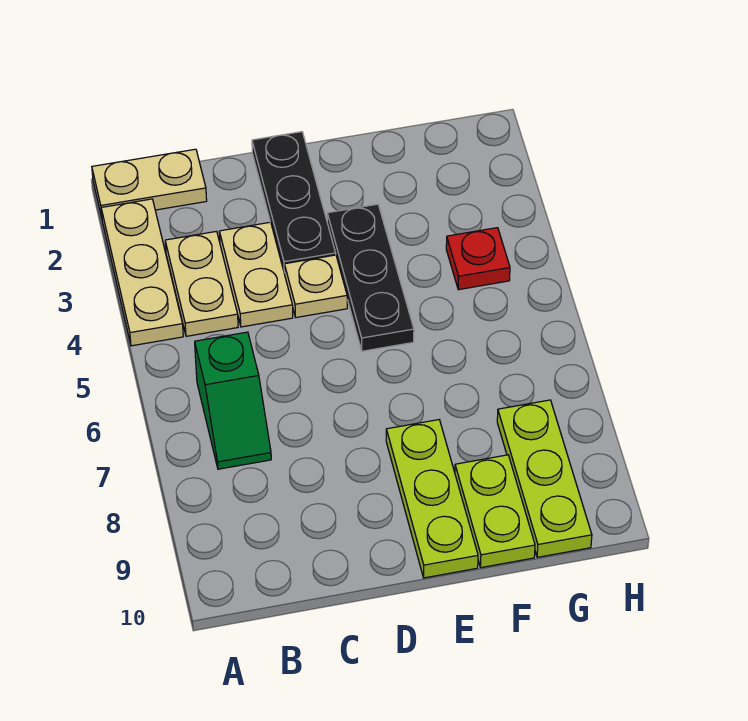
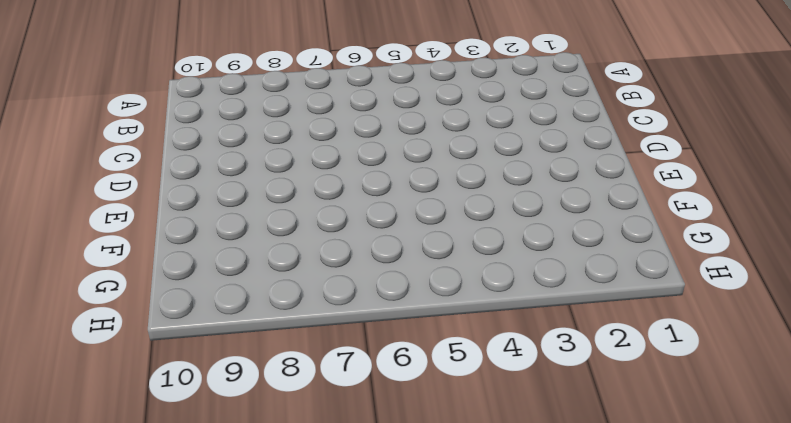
none -> tan plate A1:B1 level 1
none -> tan plate A2:A4 level 1
none -> tan plate B3:B4 level 1

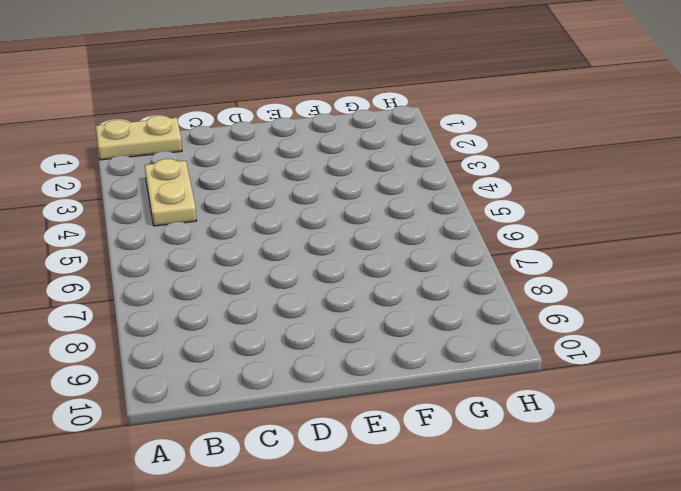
none -> tan plate A2:A4 level 1
none -> green slope B6:B7 level 1 top 6
none -> tan plate C3:C4 level 1

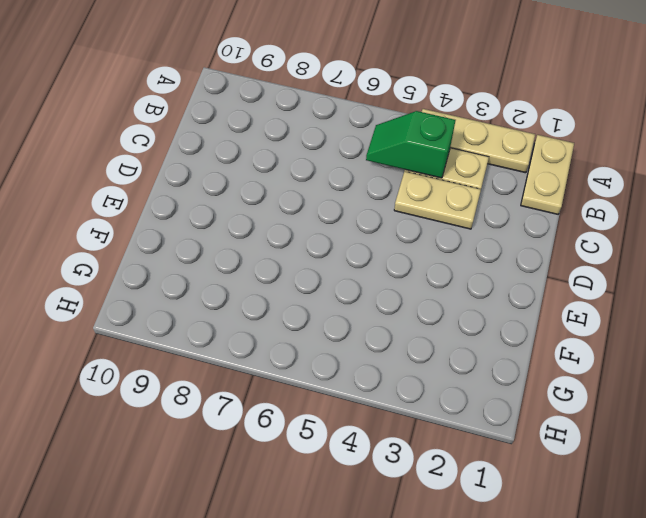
green slope B4:B5 level 2 top 4 -> green slope B6:B7 level 1 top 6
none -> black plate D1:D3 level 1
none -> tan plate D4 level 1
none -> black plate E3:E5 level 1

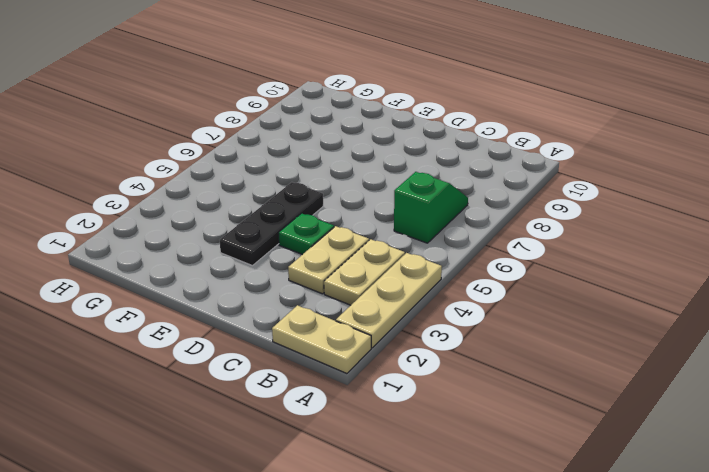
green plate D4 level 1 -> tan plate D4 level 1
none -> black plate D1:D3 level 1
none -> lime plate E8:E10 level 1
none -> lime plate F9:F10 level 1

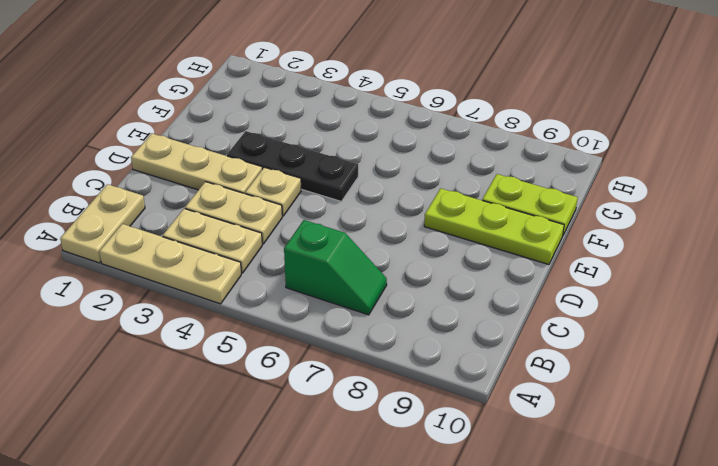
tan plate D1:D3 level 1 -> black plate D1:D3 level 1
none -> red plate G4 level 1
none -> lime plate G8:G10 level 1

